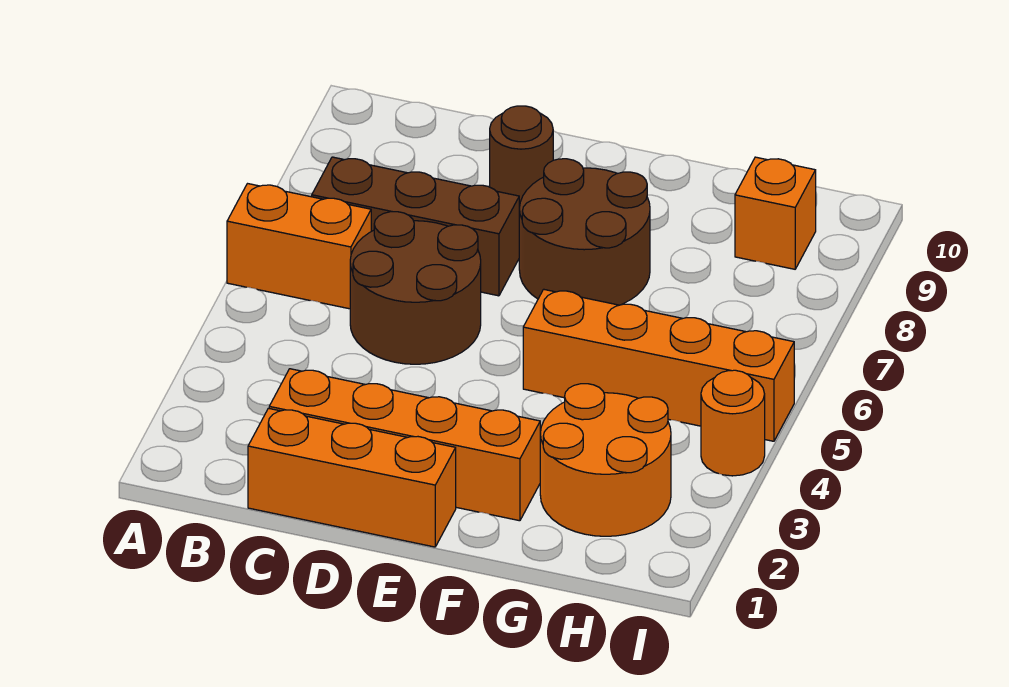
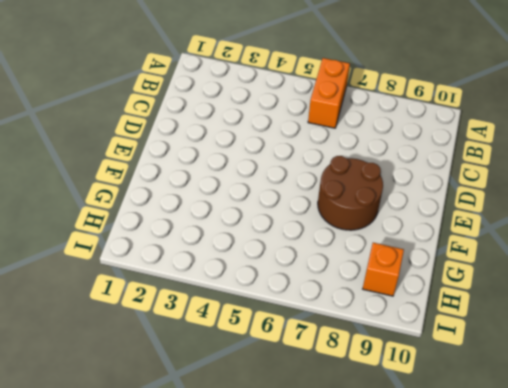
none -> brown brick B7:D7 level 1
none -> orange brick C1:E1 level 1

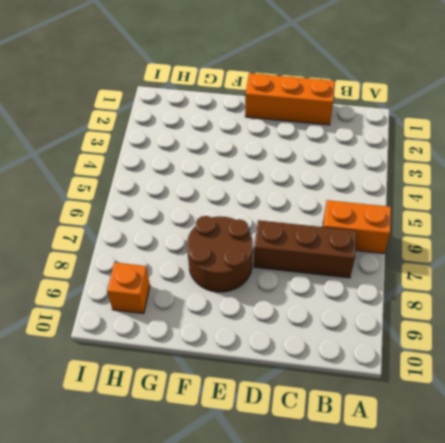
none -> orange brick C2:F2 level 1
none -> brown round brick C5:D6 level 1

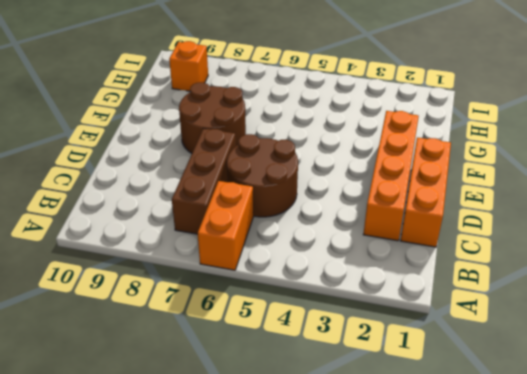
none -> brown round brick D9 level 1
none -> orange brick F5:I5 level 1

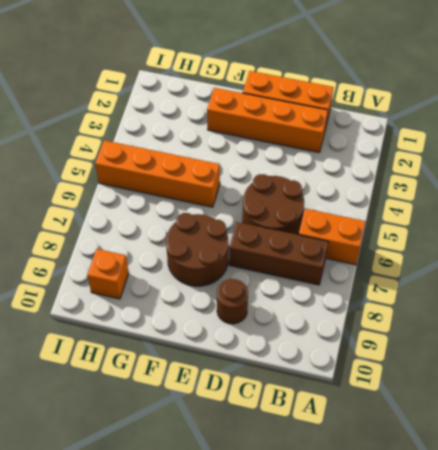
none -> orange round brick G2:H3 level 1
none -> orange round brick I4 level 1

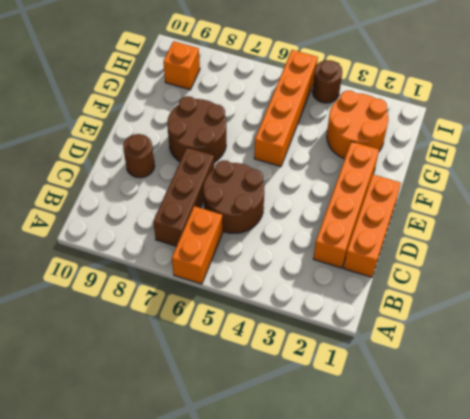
brown round brick I4 level 1 -> orange round brick I4 level 1

